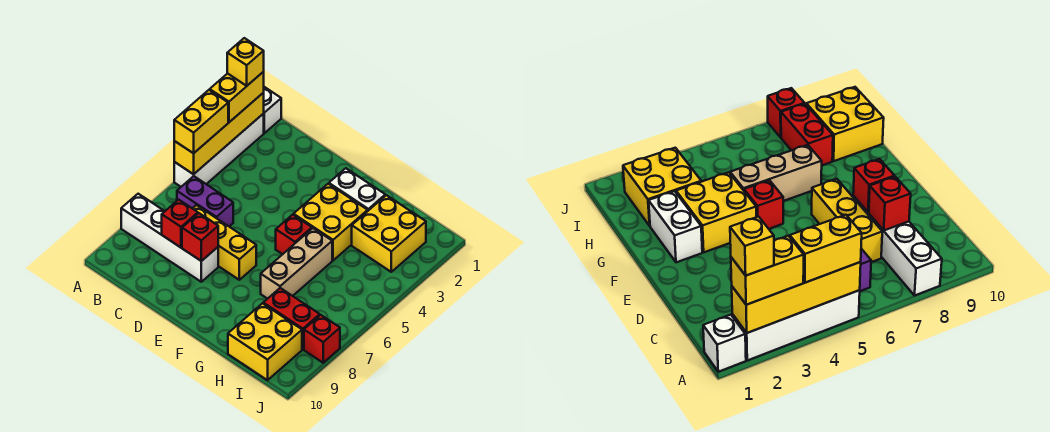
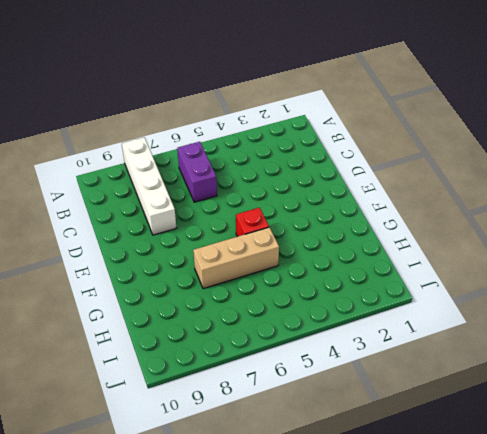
none -> white brick A1 level 1
none -> white brick A2:A5 level 1
none -> yellow brick C7:E7 level 1

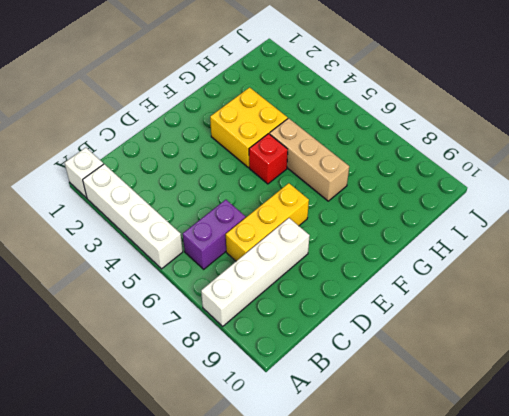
none -> white brick F2:G2 level 1
none -> yellow brick H2:I3 level 1
none -> red brick H8:I8 level 1

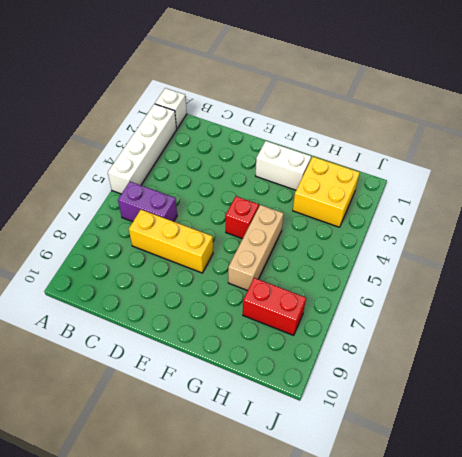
none -> white brick A8:D8 level 1
none -> yellow brick F3:G4 level 1
none -> yellow brick H9:I10 level 1

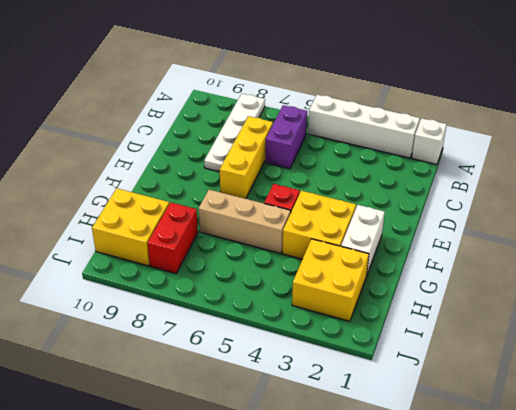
white plate A8:D8 level 1 -> white brick A8:D8 level 1
none -> red brick J8 level 1
none -> yellow brick A2:A5 level 2
none -> red brick C8 level 2

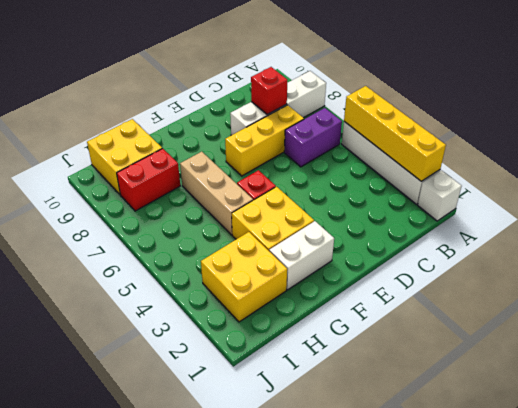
none -> red brick J8 level 1
none -> red brick D8 level 2
none -> yellow brick A2:A3 level 3

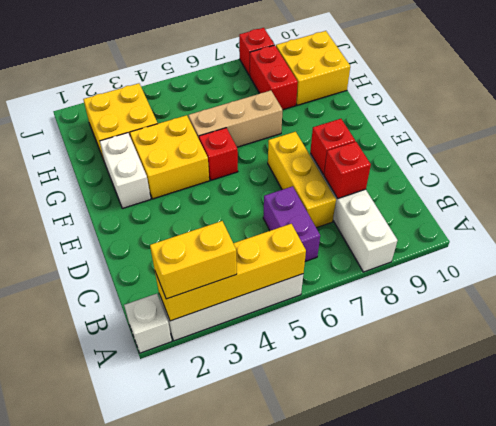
none -> yellow brick A4:A5 level 3
none -> yellow brick A2 level 4

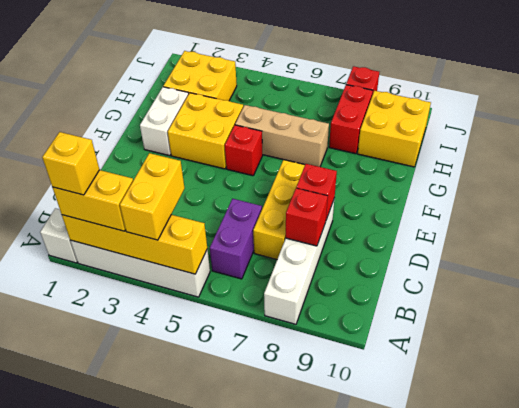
yellow brick A4:B4 level 3 -> yellow brick A4:A5 level 3

